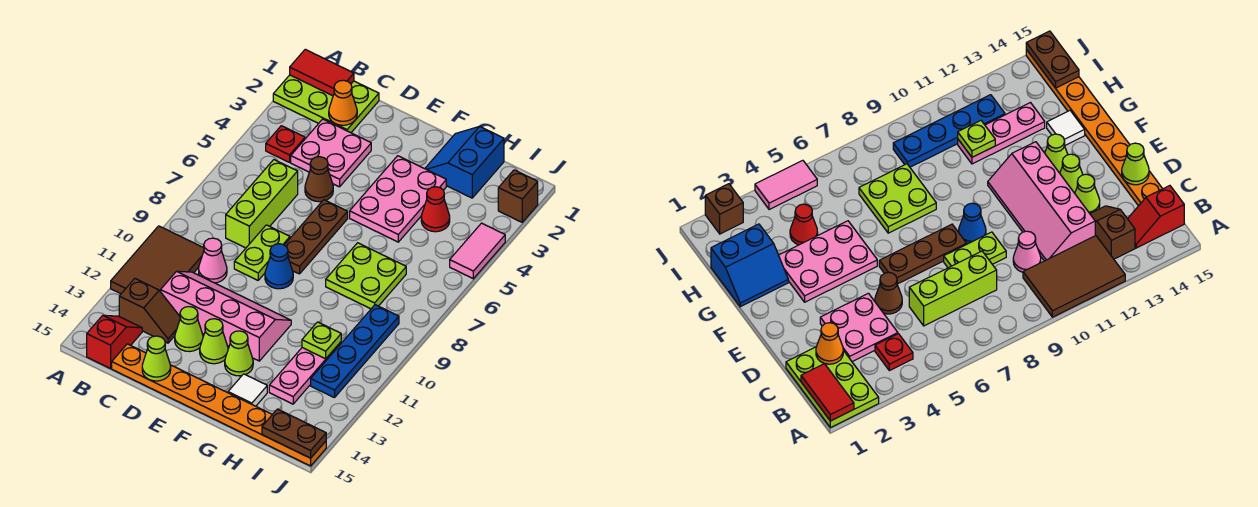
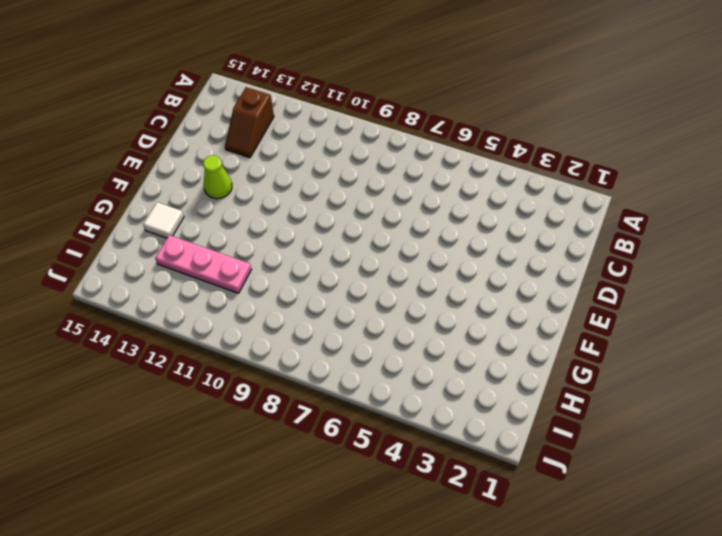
none -> lime plate A1:C2 level 1
none -> brown tile A10:B12 level 1
none -> red plate B4 level 1
none -> red slope B14:B15 level 1 top 15

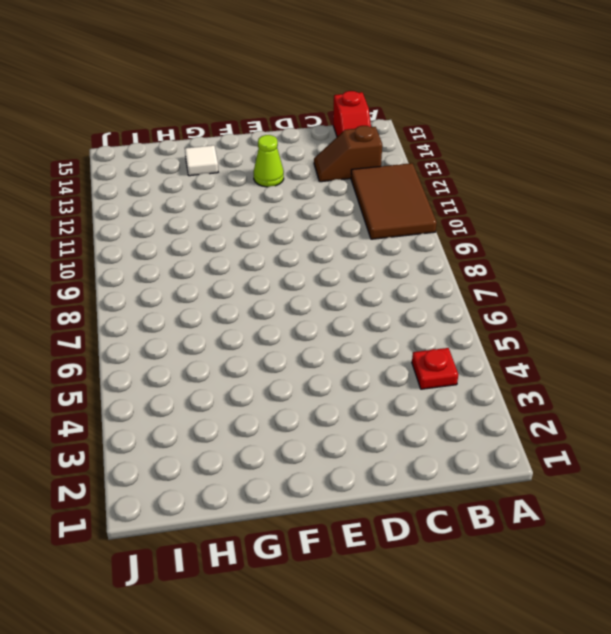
none -> lime plate A1:C2 level 1
none -> pink plate C3:D4 level 1
none -> lime brick C6:C8 level 1
none -> pink cone C10 level 1

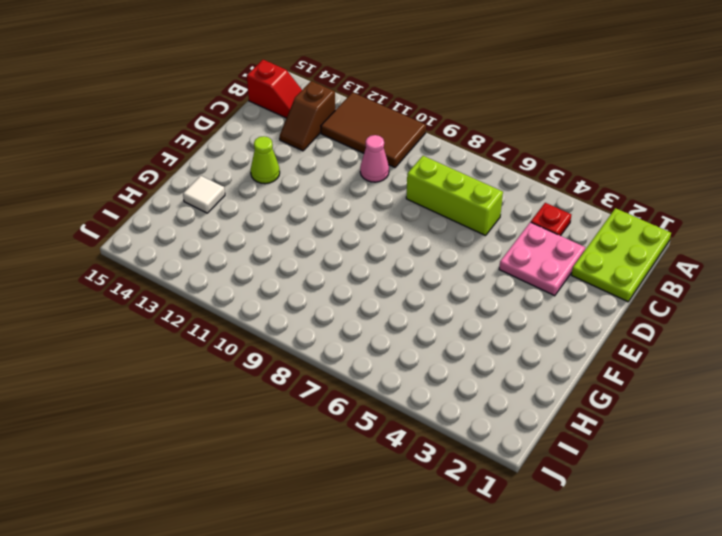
none -> pink slope C11:F12 level 1 top 12
none -> orange plate C15:J15 level 1
none -> brown cone D5 level 1
none -> lime plate D8:D9 level 1

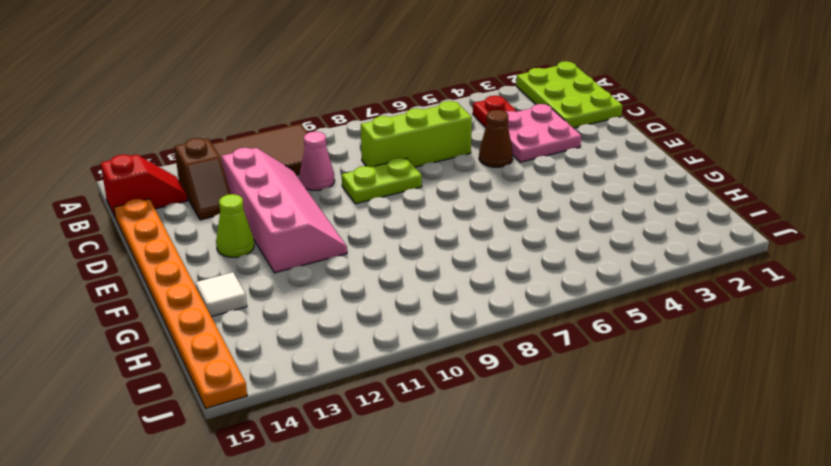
none -> lime cone D13 level 1
none -> brown plate E6:E8 level 1
none -> blue cone E9 level 1
none -> pink plate F3:G5 level 1

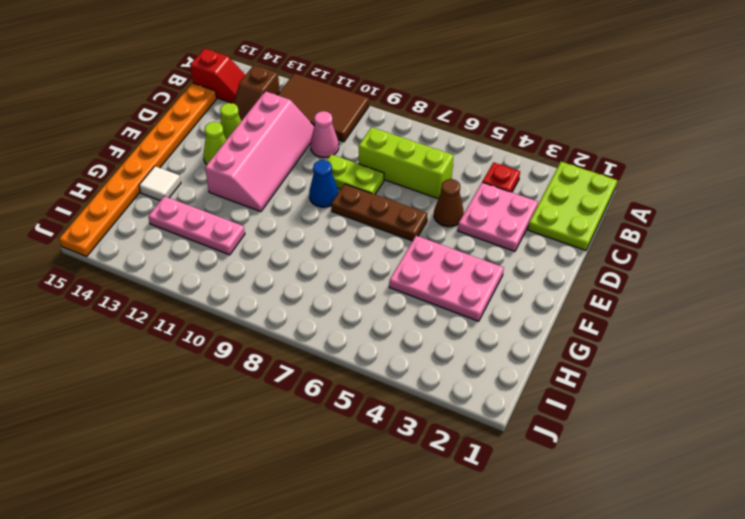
none -> lime cone F13 level 1
none -> blue slope G1:H2 level 1 top H
none -> lime plate G7:H8 level 1
none -> red cone H4 level 1

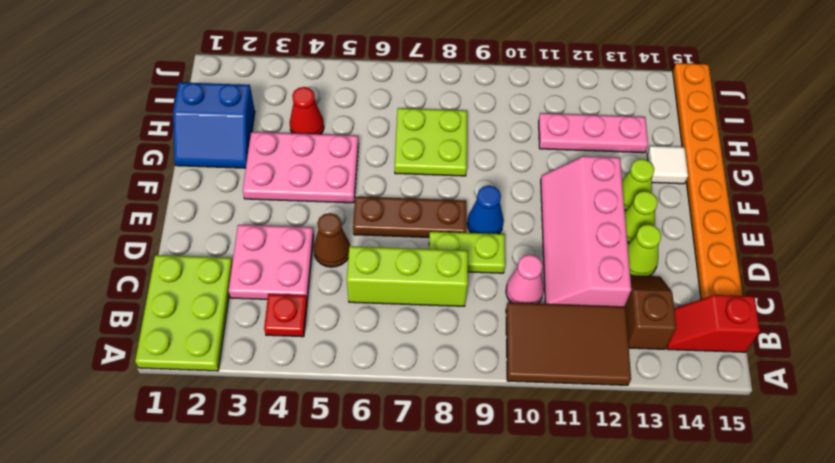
none -> blue plate I9:I12 level 1
none -> brown brick J2 level 1
none -> pink tile J4:J5 level 1
none -> red tile A1:B1 level 2

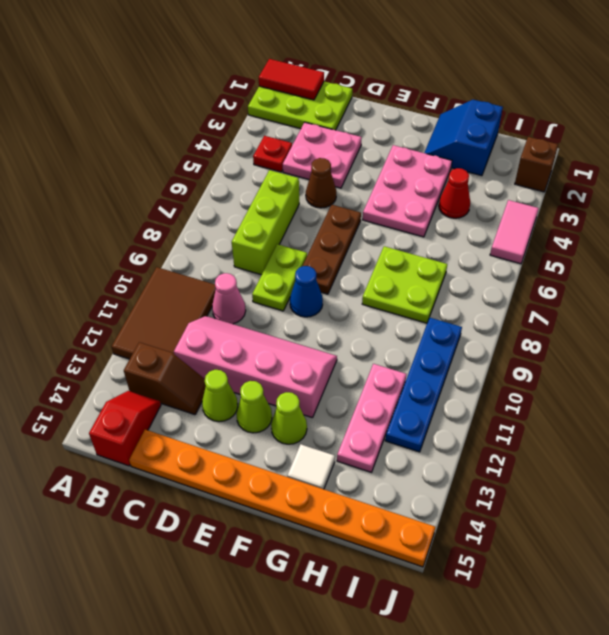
none -> orange cone C2 level 2
none -> lime cone D15 level 2
none -> lime plate H11 level 2
none -> brown plate I15:J15 level 2

